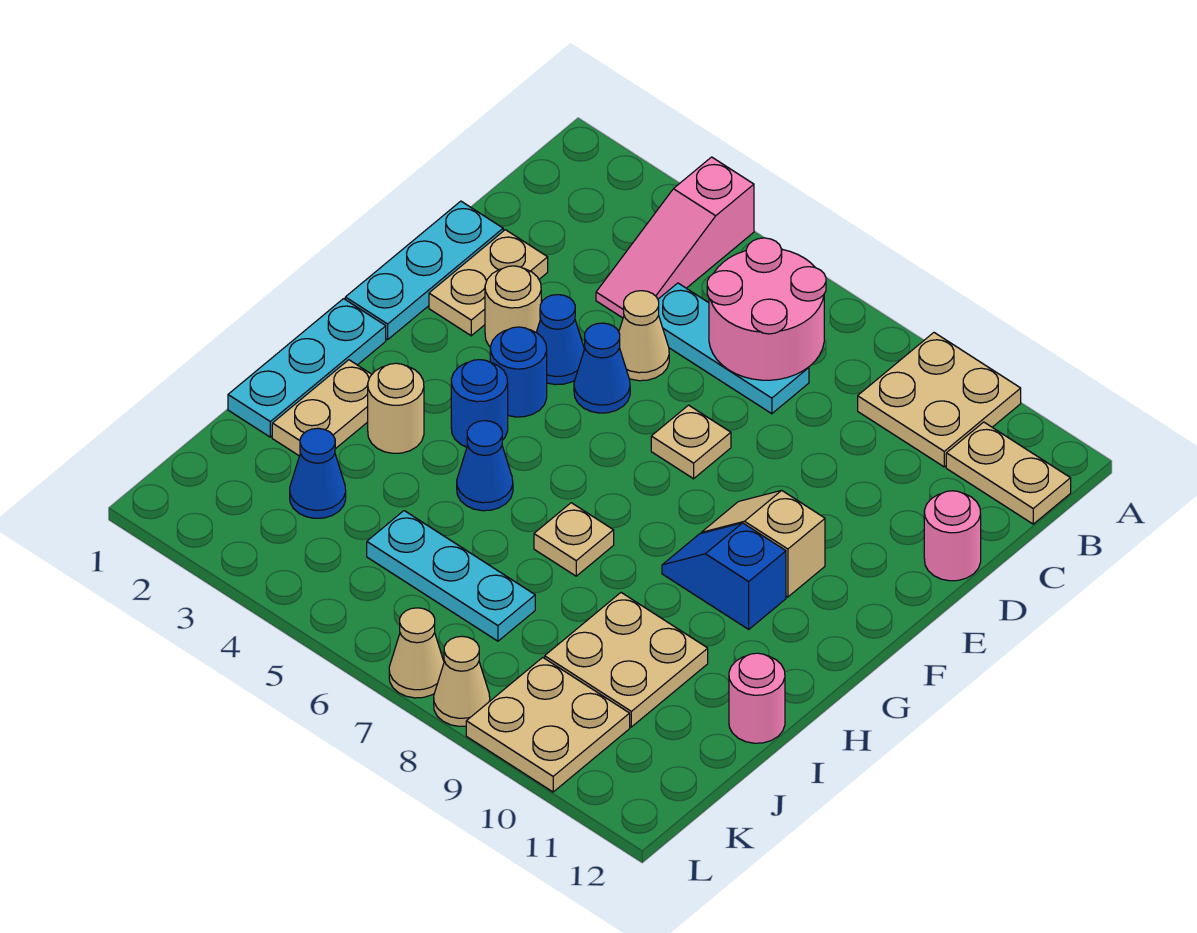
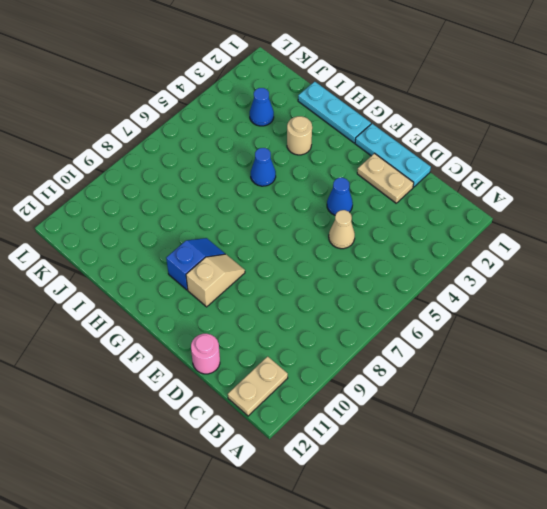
none -> pink slope A4:C4 level 1 top A
none -> tan plate A9:B10 level 1
none -> cyan plate C5:C7 level 1

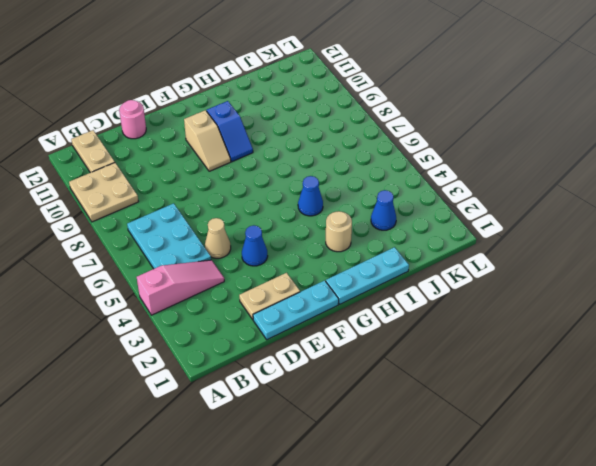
cyan plate B5:C7 level 1 -> cyan plate C5:C7 level 1
none -> tan round brick E3 level 1
none -> blue cone E5 level 1
none -> tan plate E7 level 1

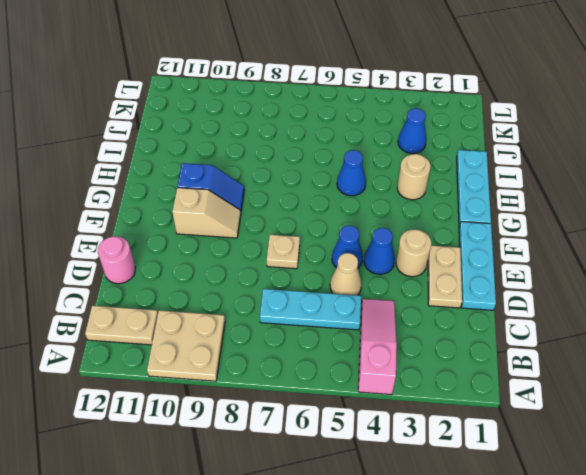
none -> blue round brick F4 level 1
none -> blue round brick G4 level 1
none -> tan plate H2:I2 level 1

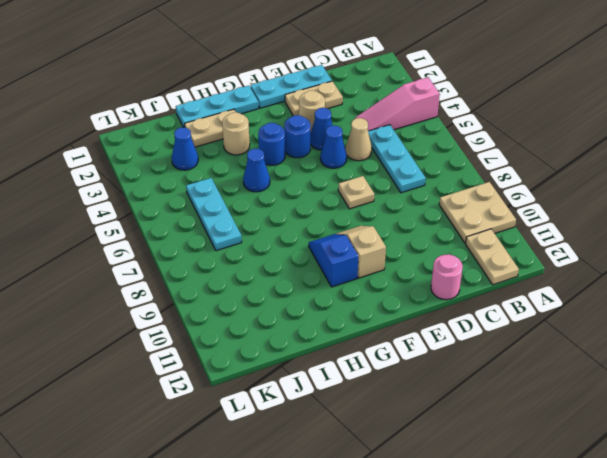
none -> tan plate H7 level 1
none -> tan plate I9:J10 level 1
none -> pink round brick I12 level 1

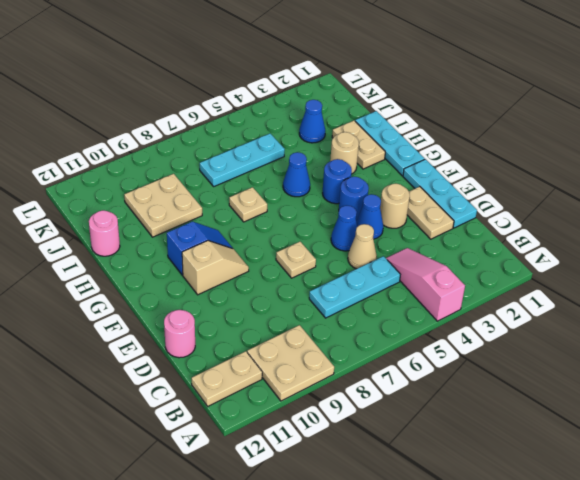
none -> tan plate K9:L10 level 1
none -> tan cone L7 level 1
none -> tan cone L8 level 1

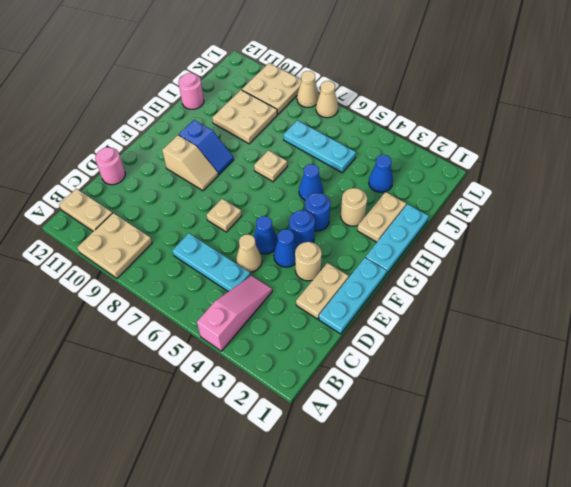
none -> pink round brick B6:C7 level 2

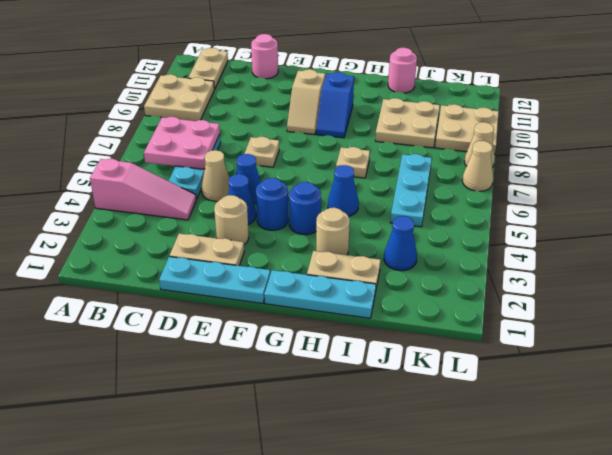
pink plate B6:C7 level 2 -> pink round brick B6:C7 level 2

